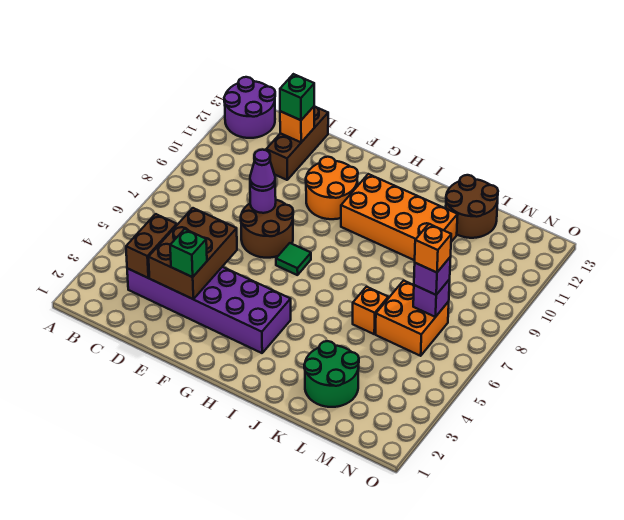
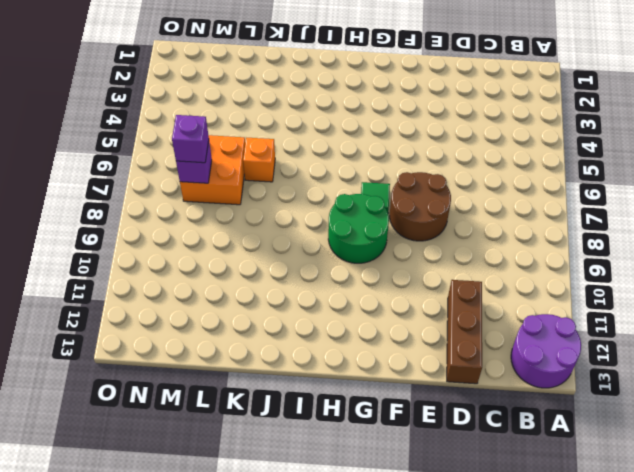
green round brick G8:H9 level 1 -> green round brick K2:L3 level 1
none -> purple brick C3:H4 level 1
none -> orange round brick F10:G11 level 1
none -> orange brick H10:K11 level 1

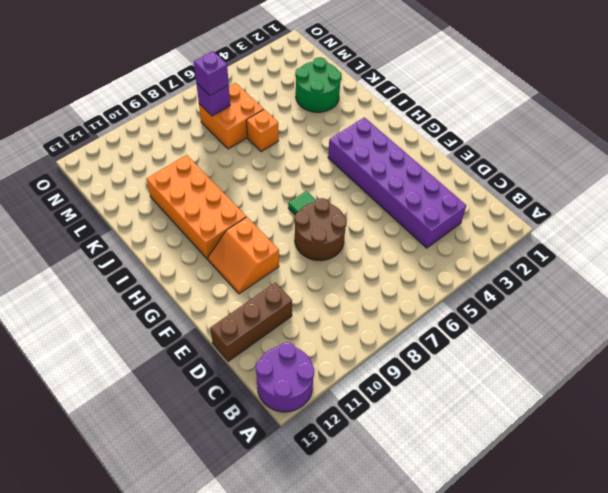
orange slope F10:G11 level 1 top 10 -> orange round brick F10:G11 level 1
none -> brown round brick K12:L13 level 1
none -> brown brick C3:C4 level 2
none -> brown brick D3:E5 level 2

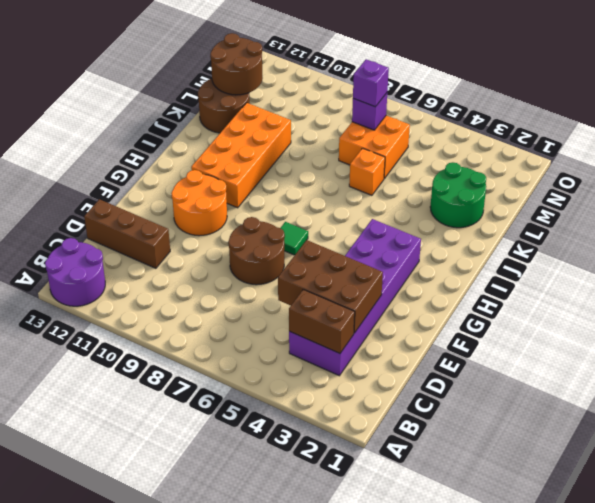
brown round brick L12:M13 level 2 -> none
none -> orange brick D12 level 2
none -> purple round brick E8 level 2
none -> green brick D12 level 3

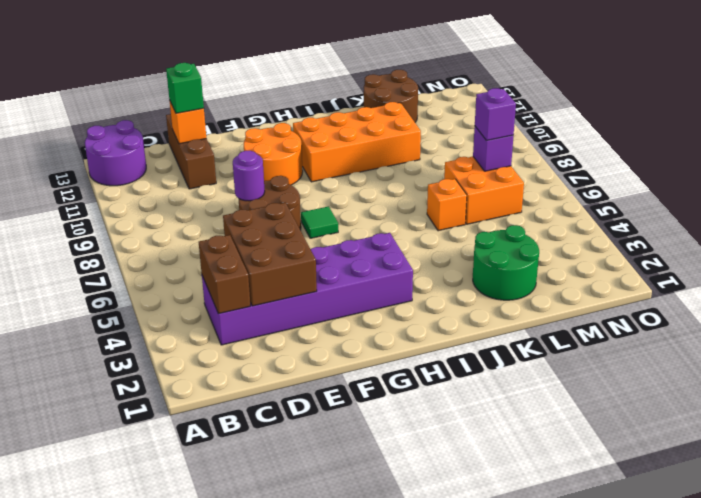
none -> green brick E3 level 3
none -> purple cone E8 level 3
none -> orange brick M7 level 4

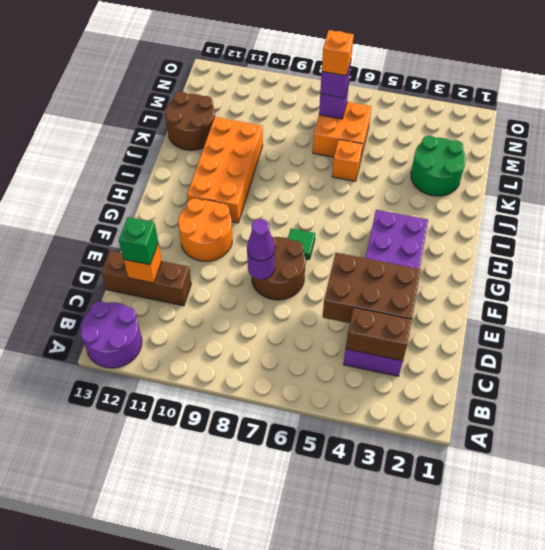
none -> green brick E3 level 3

